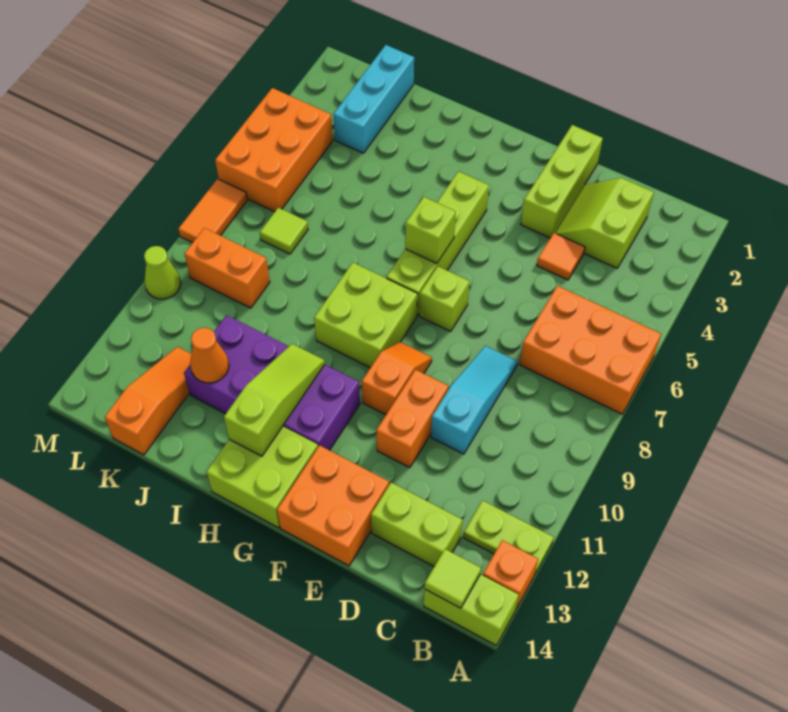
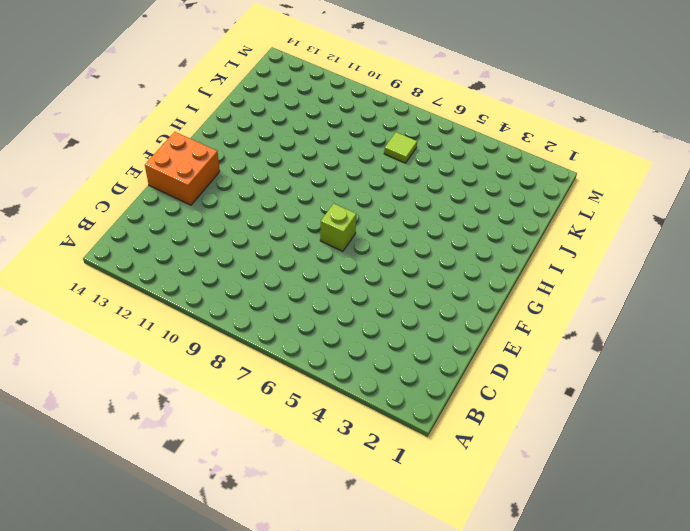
none -> orange brick A6:C7 level 1
none -> lime plate A12:B12 level 1
none -> orange brick A13 level 1

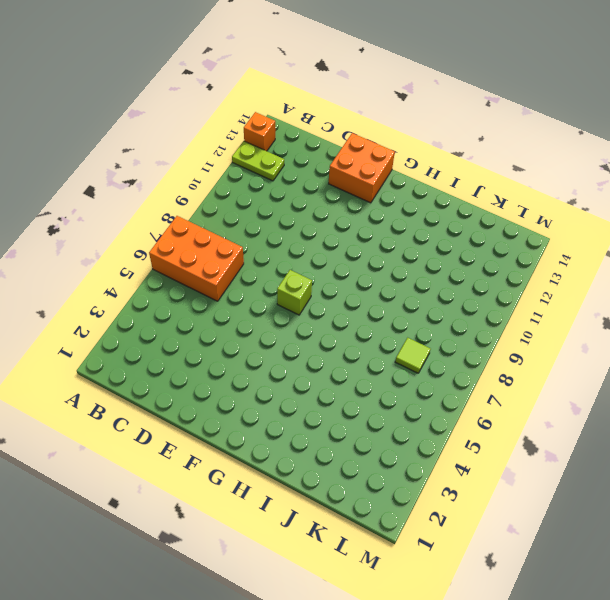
none -> lime brick A14:B14 level 1
none -> lime slope C2:D3 level 1 top C
none -> lime brick C13:D13 level 1

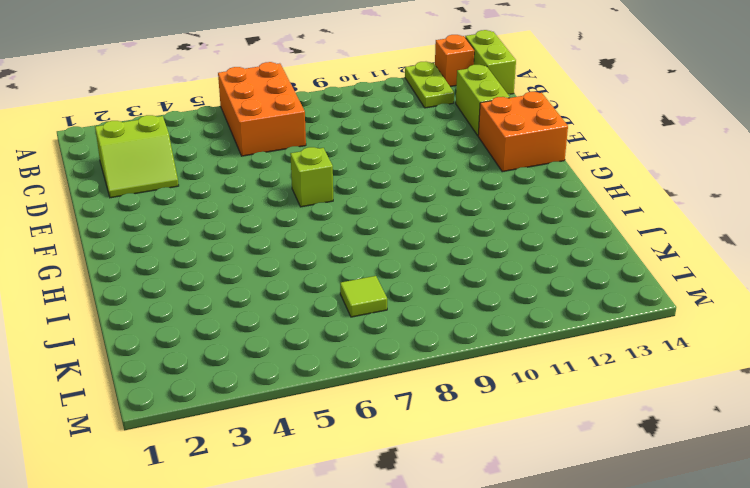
none -> orange tile D4 level 1
none -> cyan slope D8:D10 level 1 top 10
none -> lime brick E1:E3 level 1

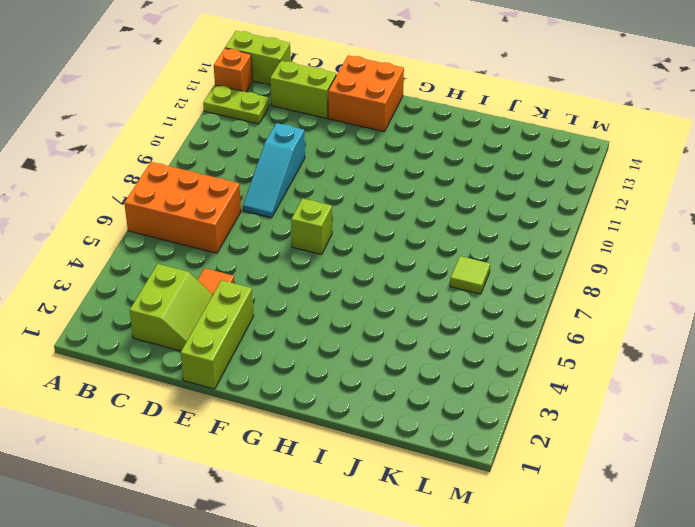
none -> orange brick E10:E11 level 1
none -> orange slope F9:F10 level 1 top 10
none -> lime brick G4:G7 level 1

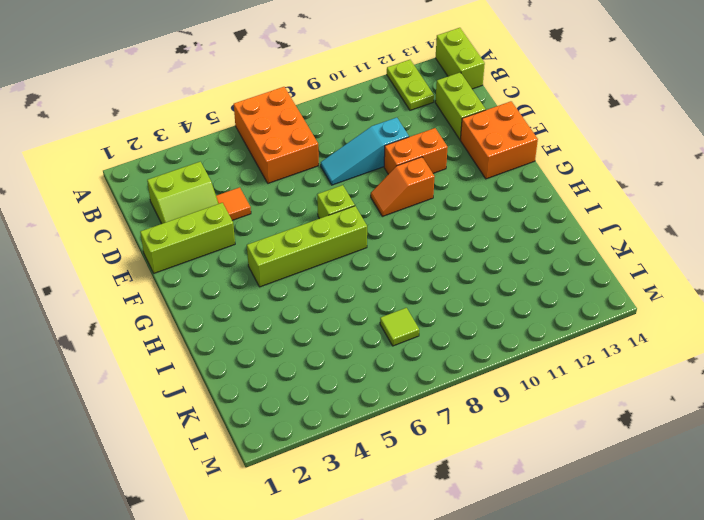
none -> orange brick A13 level 1
none -> lime brick G8:H9 level 1
none -> purple brick G11:J12 level 1

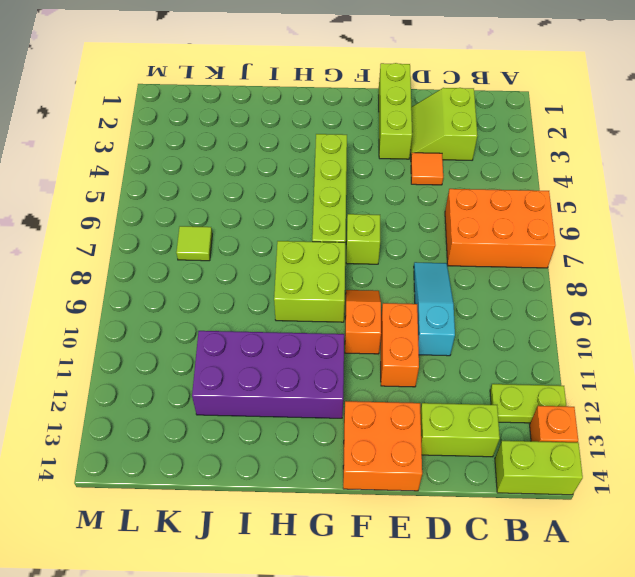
none -> lime brick G13:H14 level 1
none -> cyan brick K1:K3 level 1
none -> orange brick K9:L9 level 1

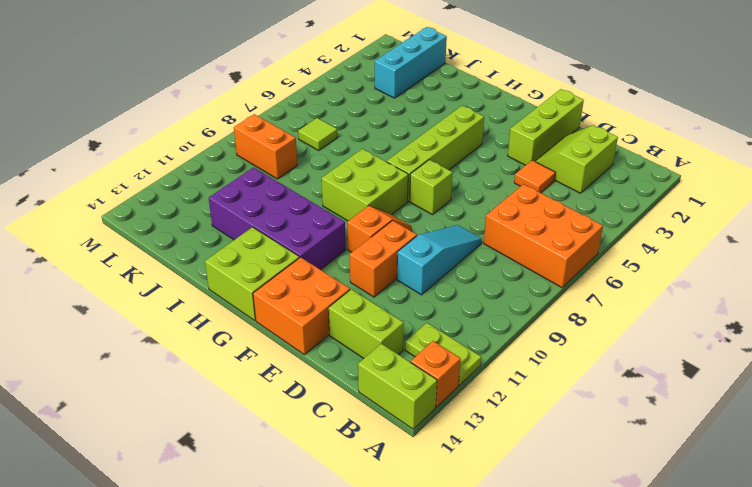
none -> orange slope K12:K14 level 1 top 14
none -> orange brick L4:M6 level 1
none -> orange tile M7:M8 level 1

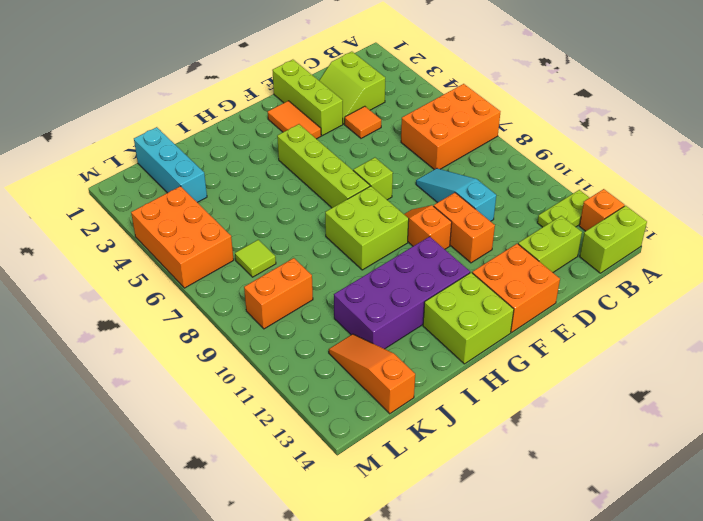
orange tile F2:F3 level 1 -> orange tile M7:M8 level 1
none -> lime cone M10 level 1
none -> lime tile B14 level 2
none -> lime brick G6 level 2

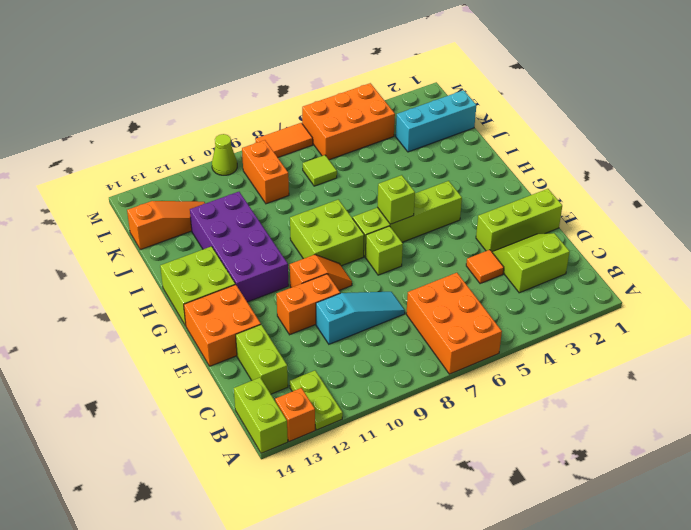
none -> lime tile B14 level 2
none -> lime slope H11:H13 level 2 top 13
none -> orange cone J12 level 2

